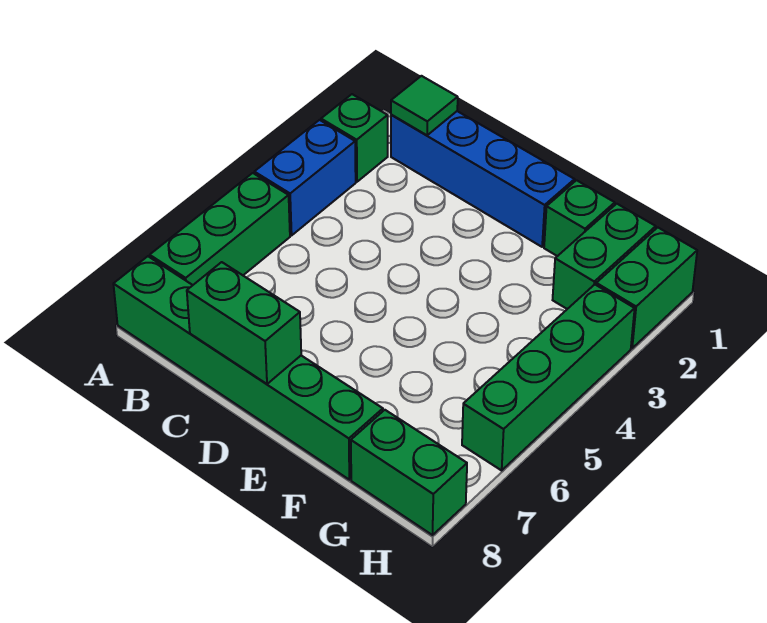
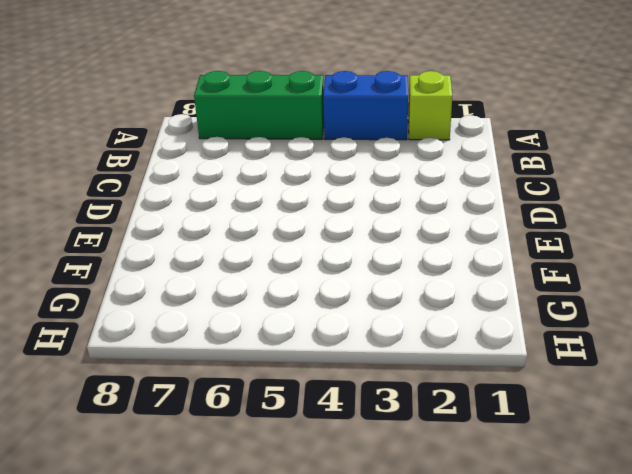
lime brick A2 level 1 -> green brick A2 level 1
none -> green brick A8:F8 level 1
none -> blue brick B1:E1 level 1
none -> green brick F1 level 1

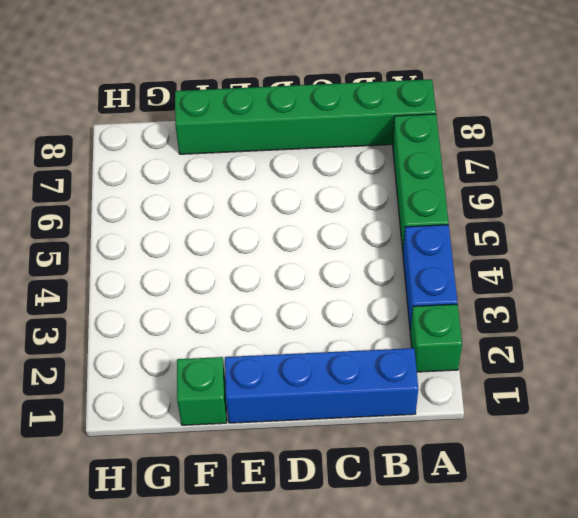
none -> green brick G1:G2 level 1
none -> green brick G8:H8 level 1
none -> green brick H1:H2 level 1

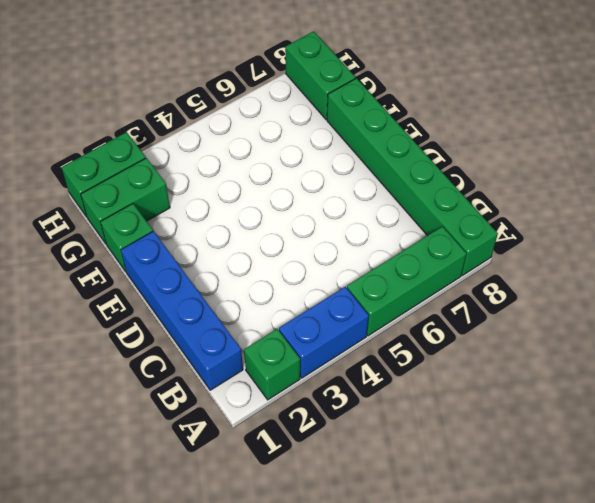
none -> green brick H3:H6 level 1
none -> green tile B1 level 2
none -> green brick C8:D8 level 2

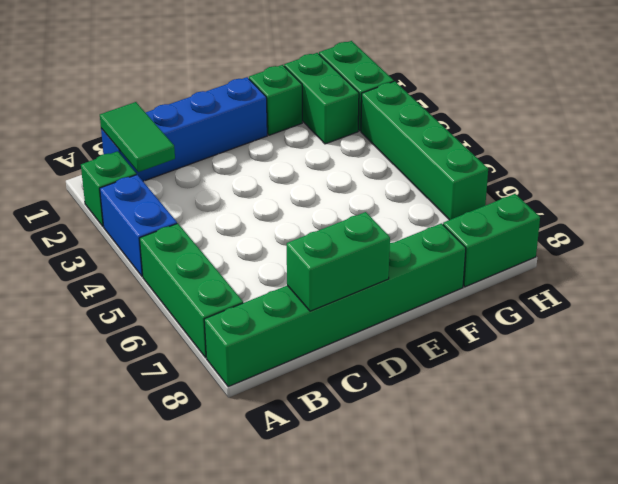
green tile B1:B2 level 2 -> green tile B1 level 2

